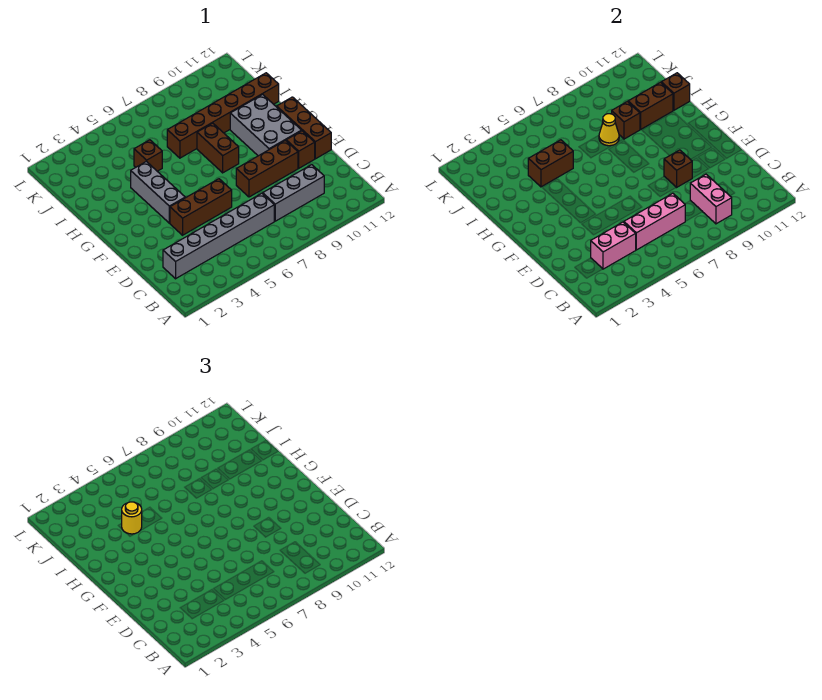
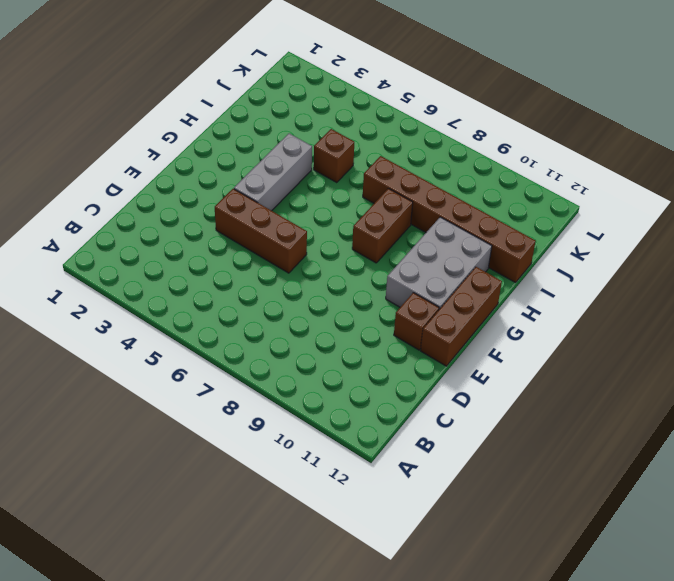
none -> grey brick C2:C7 level 1
none -> grey brick C8:C10 level 1
none -> brown brick E8:E10 level 1

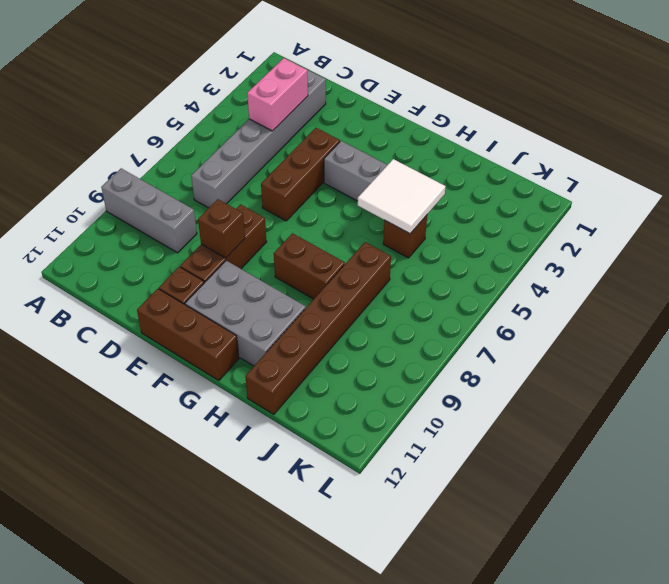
grey brick A9:C9 level 1 -> grey brick C8:C10 level 1
white tile H4:I5 level 2 -> brown brick I4:I5 level 2
none -> pink brick B9:C9 level 2
none -> pink brick C5:C7 level 2
none -> yellow cone I8 level 2

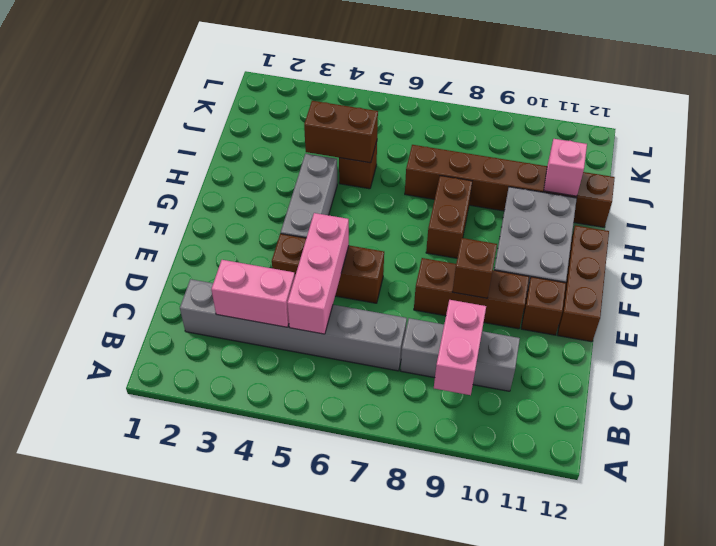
pink brick C5:E5 level 2 -> pink brick C5:C7 level 2
pink brick I11 level 2 -> brown brick I10:I11 level 2
none -> yellow cone I8 level 2
none -> brown brick I9 level 2
none -> brown brick I12 level 2

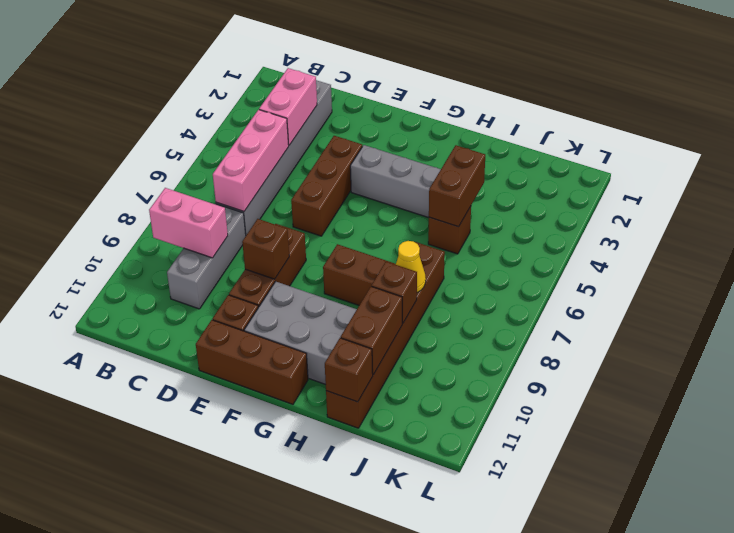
none -> yellow round brick I4 level 3

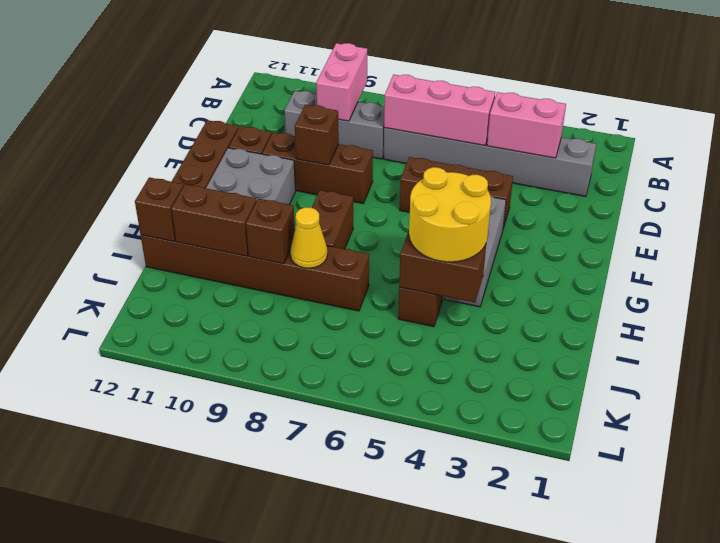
yellow round brick H4:I5 level 3 -> yellow round brick I4 level 3

